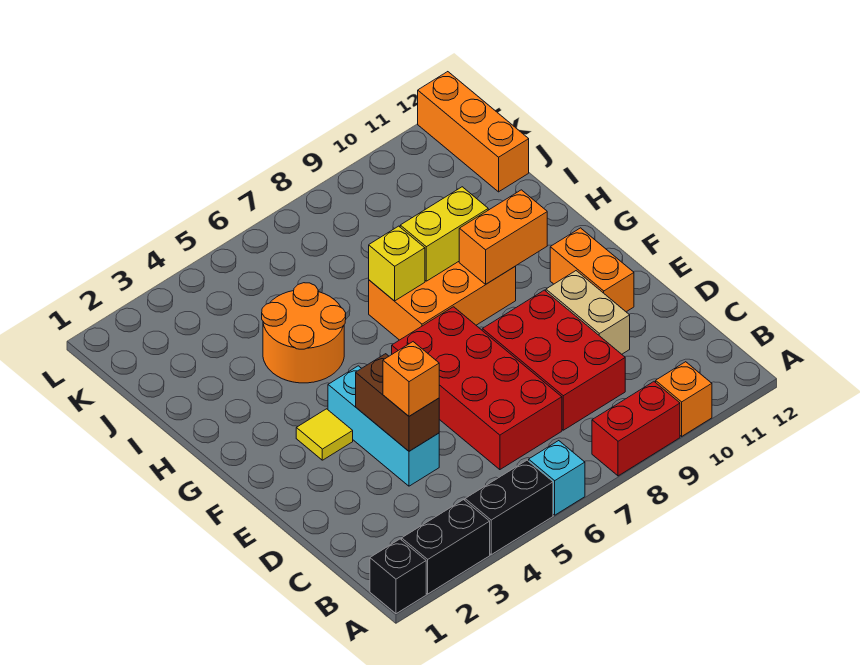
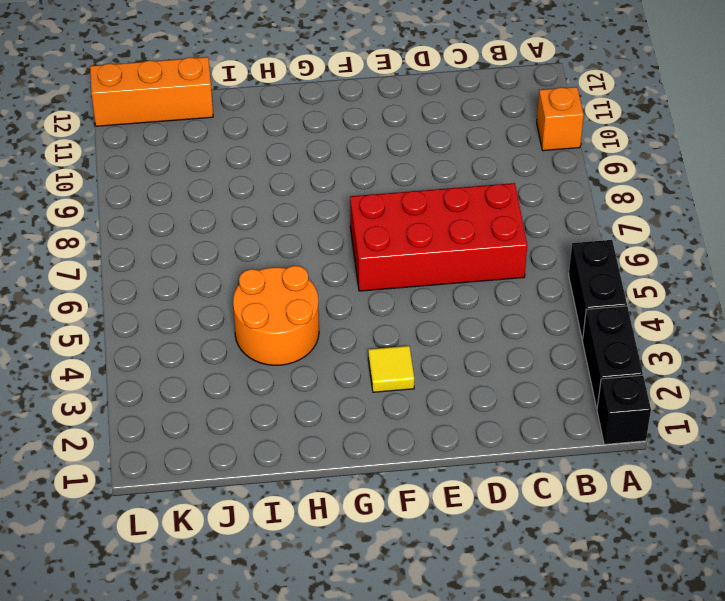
none -> cyan brick A6 level 1
none -> red brick A8:A9 level 1
none -> red brick C8:E9 level 1

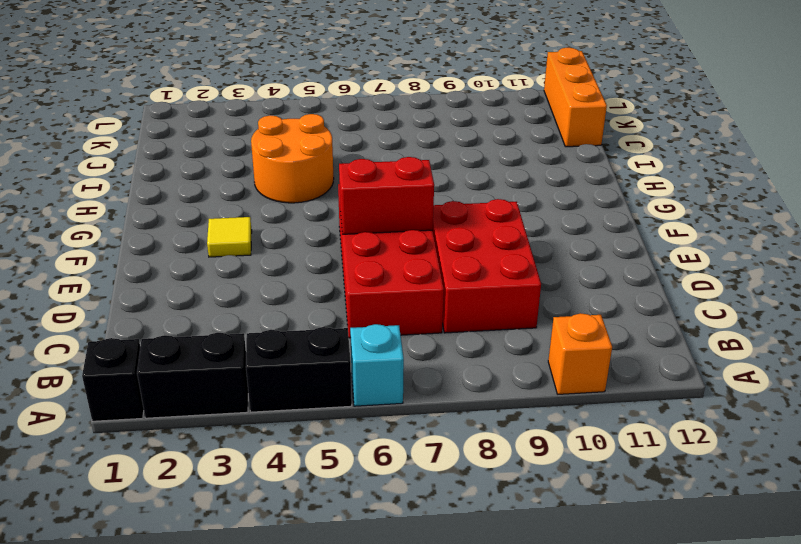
red brick E6:E7 level 2 -> red brick A8:A9 level 1
none -> cyan brick D4:F4 level 1
none -> tan brick D10:E10 level 1
none -> orange brick E11:F11 level 1

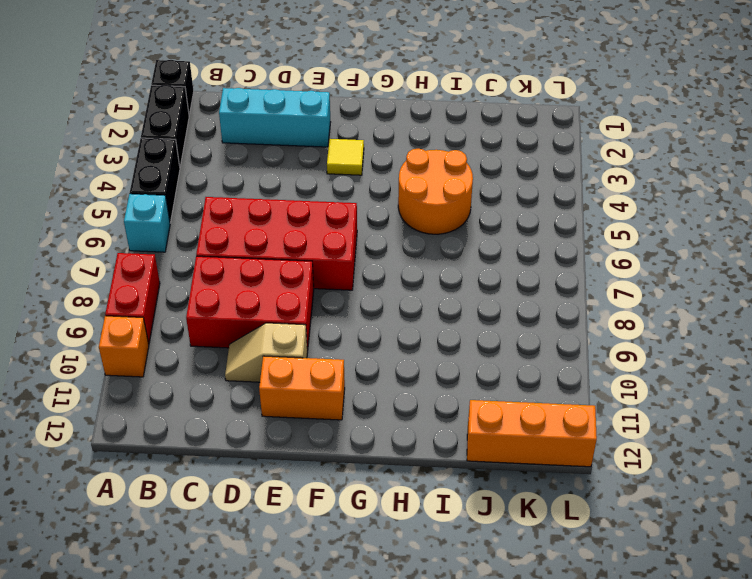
cyan brick C2:E2 level 1 -> cyan brick D4:F4 level 1
tan slope D10:E10 level 1 top E -> tan brick D10:E10 level 1
none -> orange brick G7:H9 level 1
none -> brown brick D4:E4 level 2
none -> orange brick G9:G10 level 2

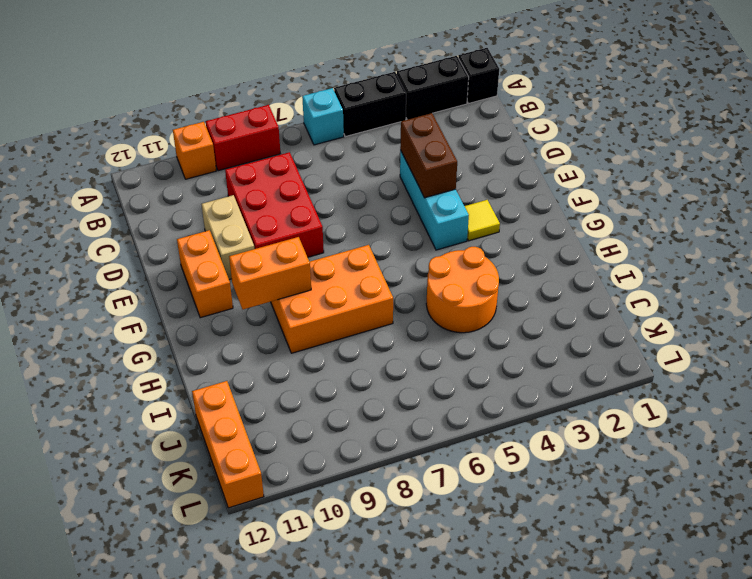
none -> red brick C6:F7 level 1
none -> yellow brick H7 level 2
none -> yellow brick H8:H9 level 2

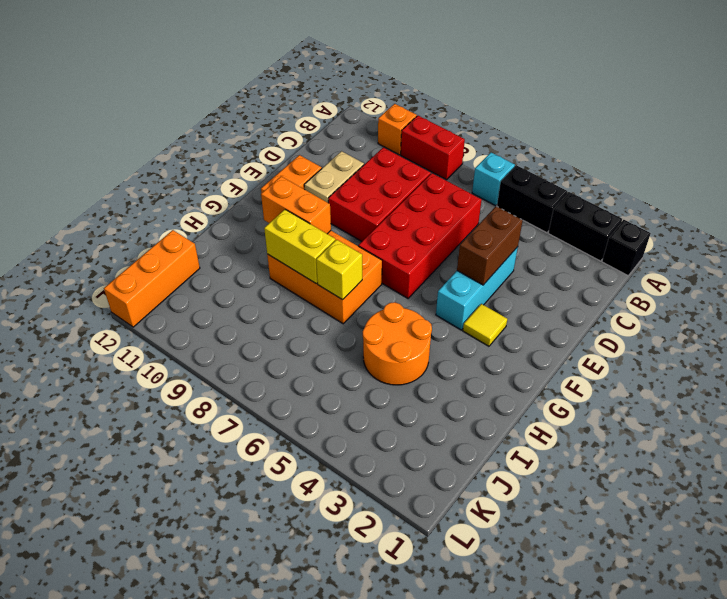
none -> orange brick D4 level 3

